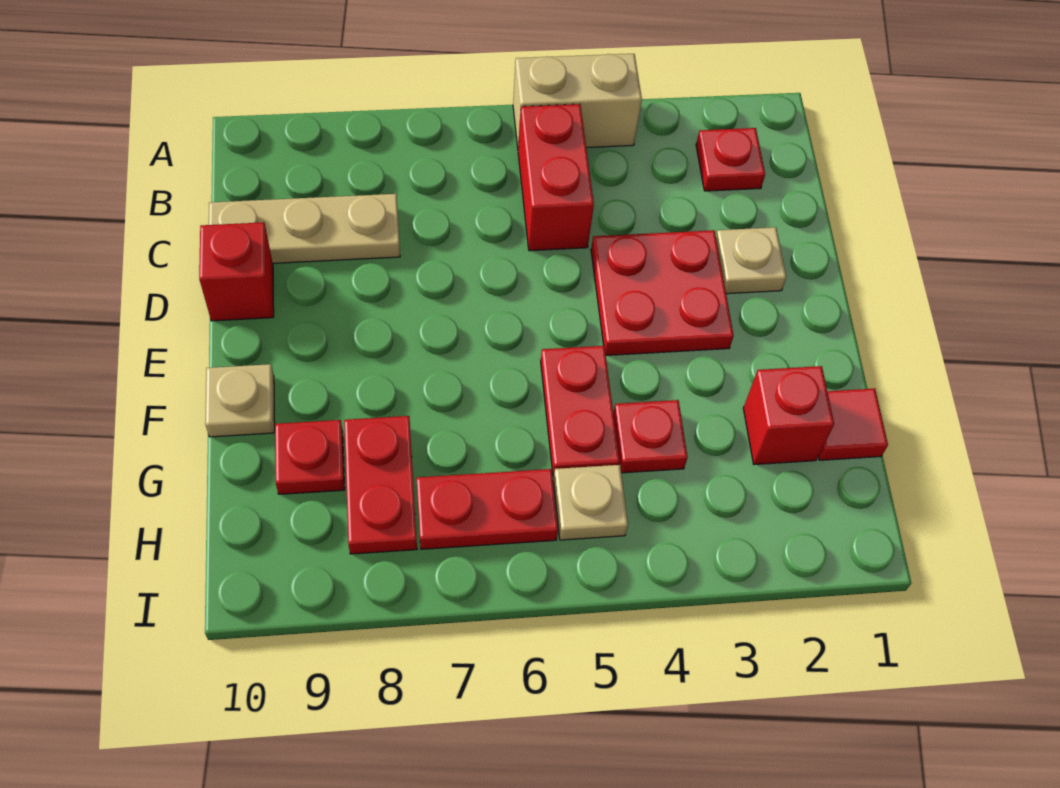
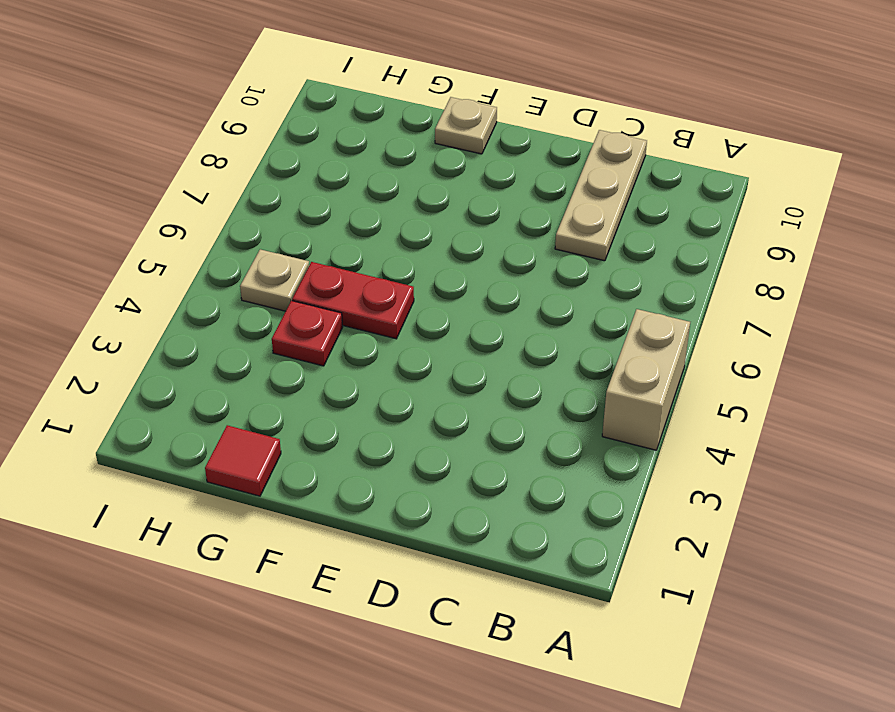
none -> red plate B2 level 1
none -> red brick B5:C5 level 1
none -> tan plate D2 level 1

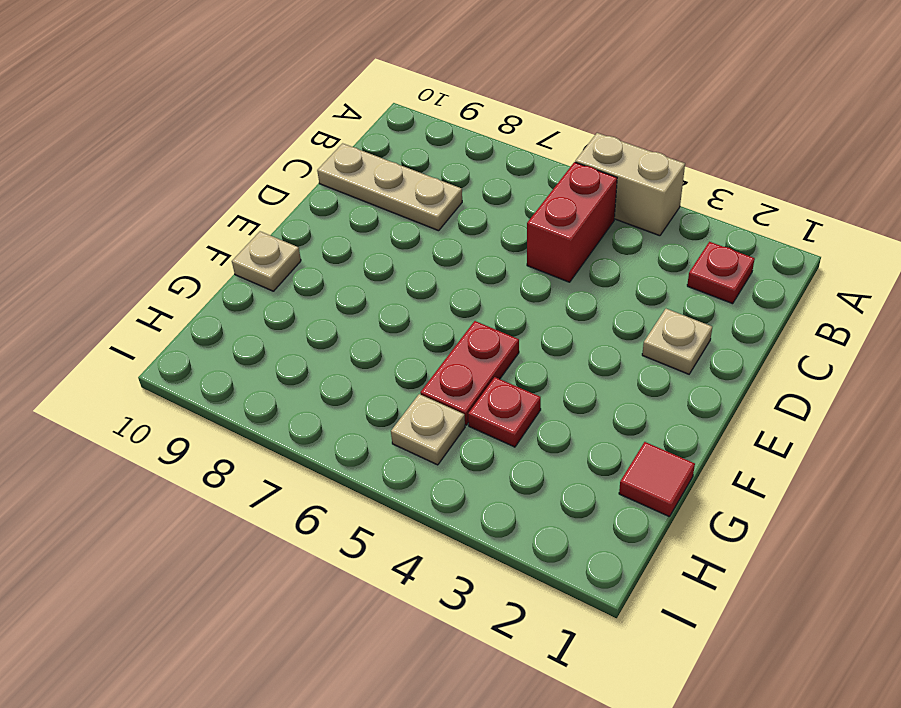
none -> red plate D3:E4 level 1
none -> red brick D10 level 1
none -> red brick G2 level 1

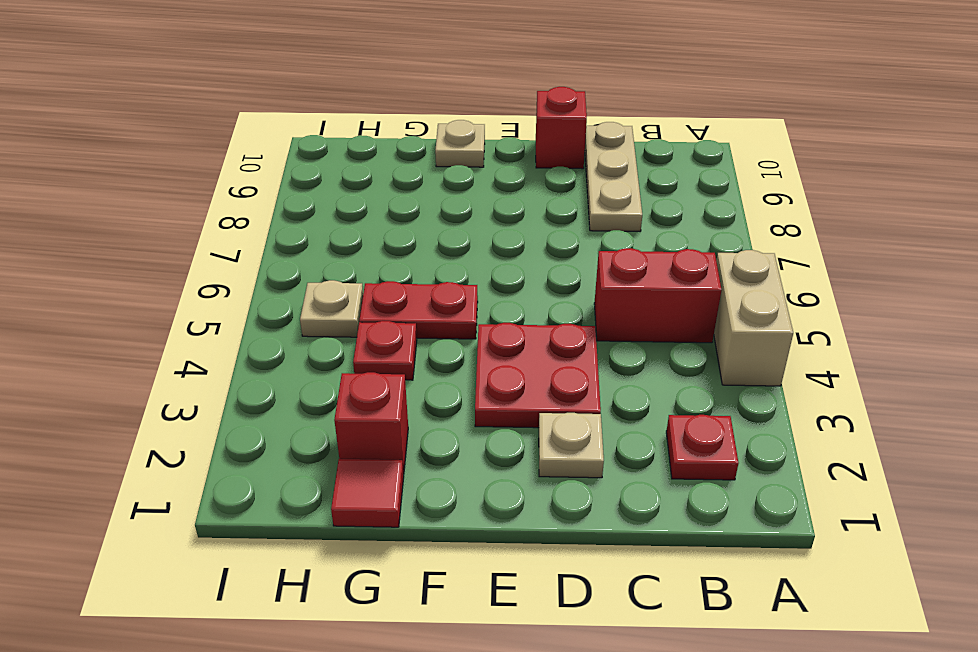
none -> red plate G8:H8 level 1
none -> red plate G9 level 1
none -> red plate H6:H7 level 1

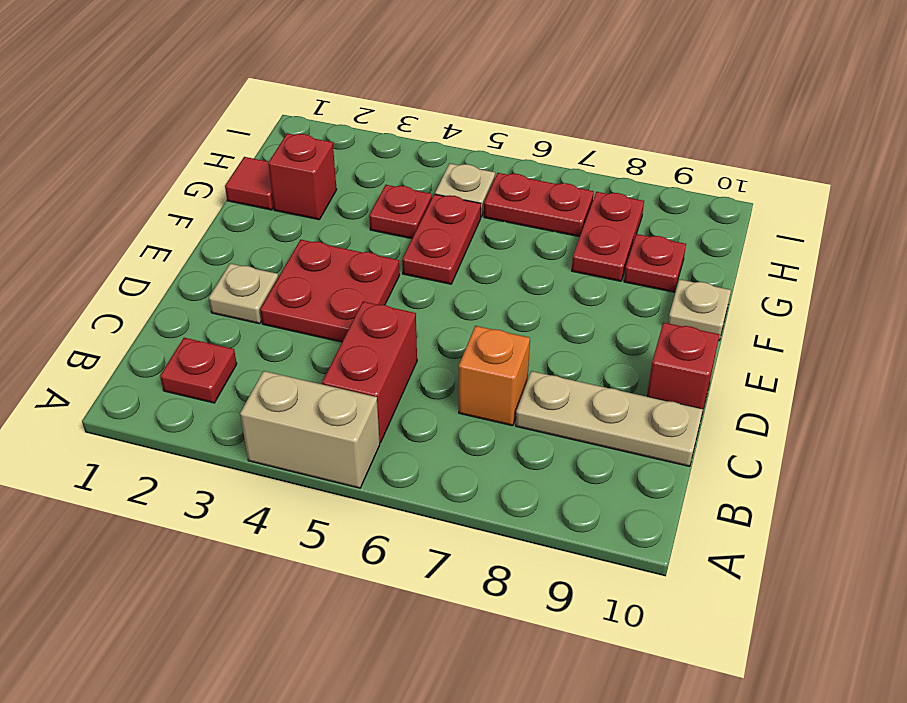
orange brick C7 level 1 -> none

